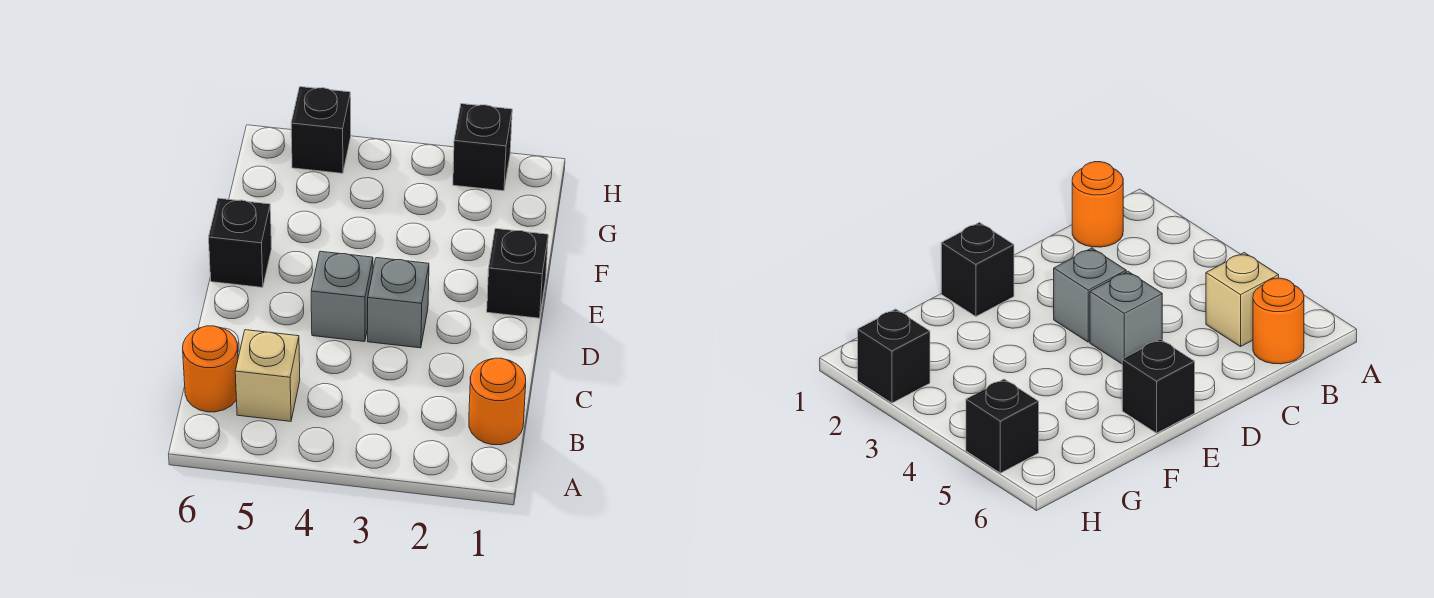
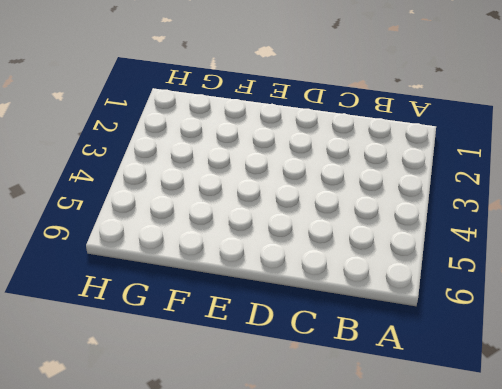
none -> orange round brick B1 level 1
none -> tan brick B5 level 1

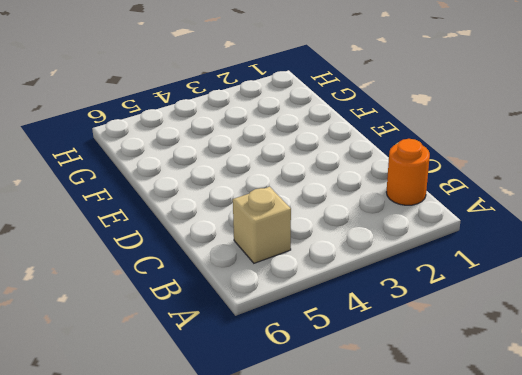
none -> orange round brick B6 level 1
none -> grey brick D3 level 1

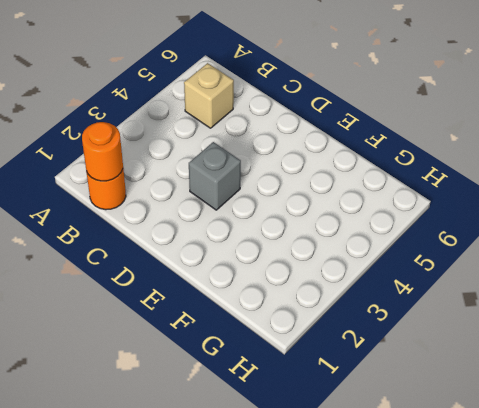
orange round brick B1 level 2 -> orange round brick B6 level 1
none -> grey brick D4 level 1
none -> black brick E1 level 1

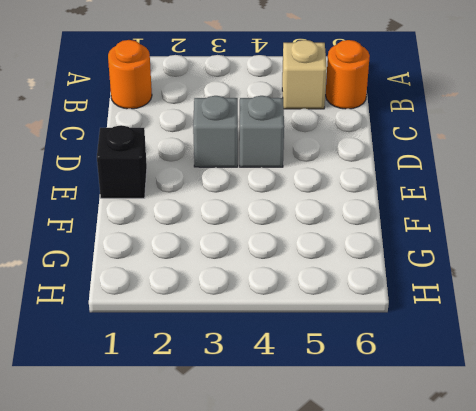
none -> black brick E6 level 1
none -> black brick H2 level 1

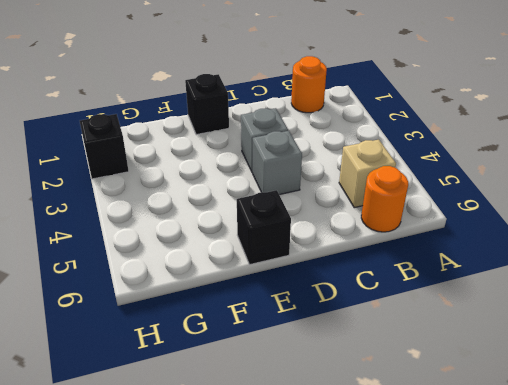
none -> black brick H5 level 1

